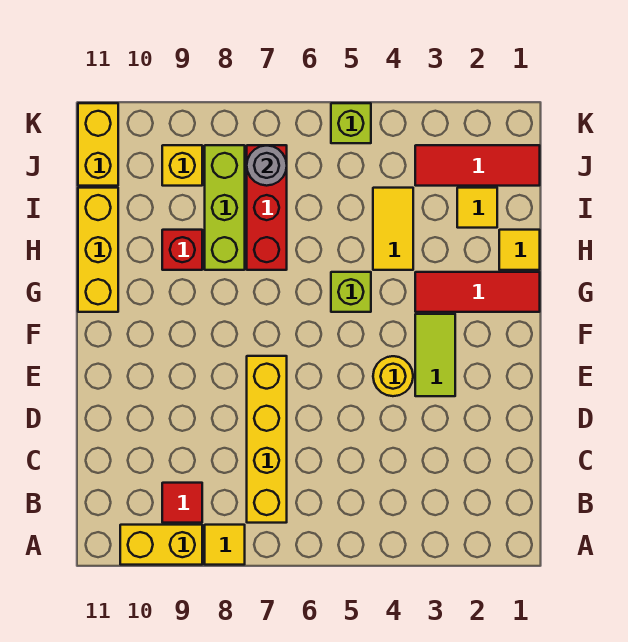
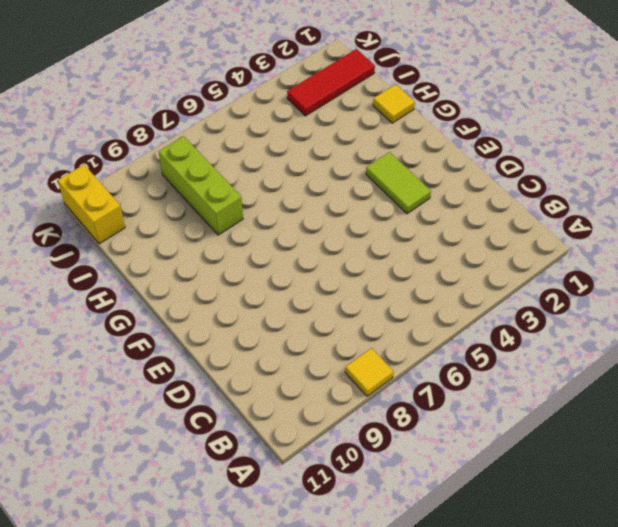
none -> yellow brick A9:A10 level 1
none -> yellow brick B7:E7 level 1
none -> red tile B9 level 1

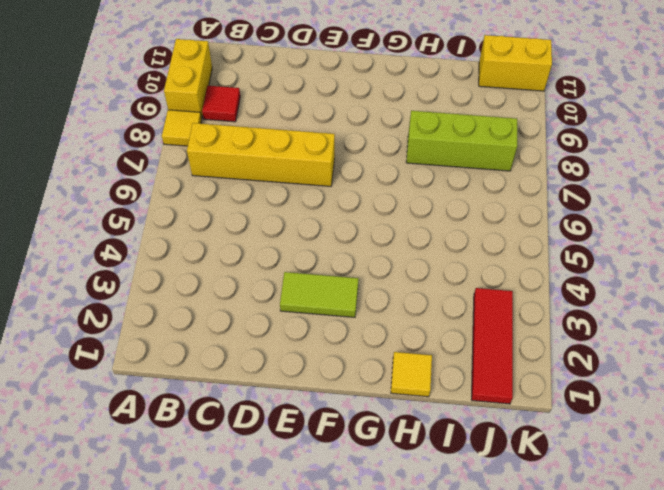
none -> yellow round brick E4 level 1
none -> red tile G1:G3 level 1
none -> lime brick G5 level 1

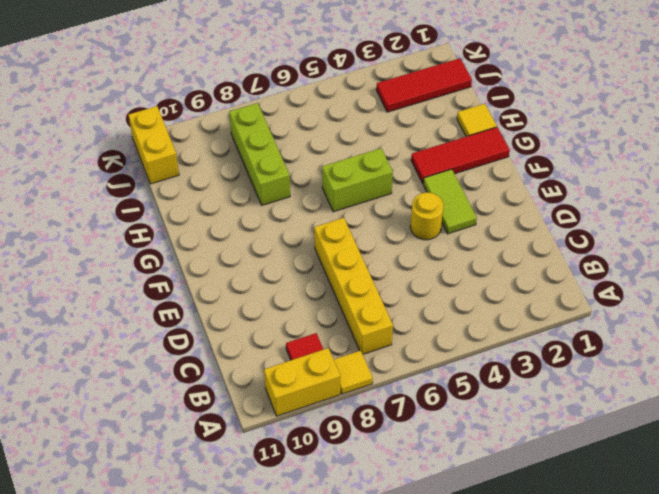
lime brick G5:G6 level 1 -> lime brick G5 level 1
none -> yellow brick G11:I11 level 1
none -> yellow tile H4:I4 level 1
none -> red brick H7:J7 level 1

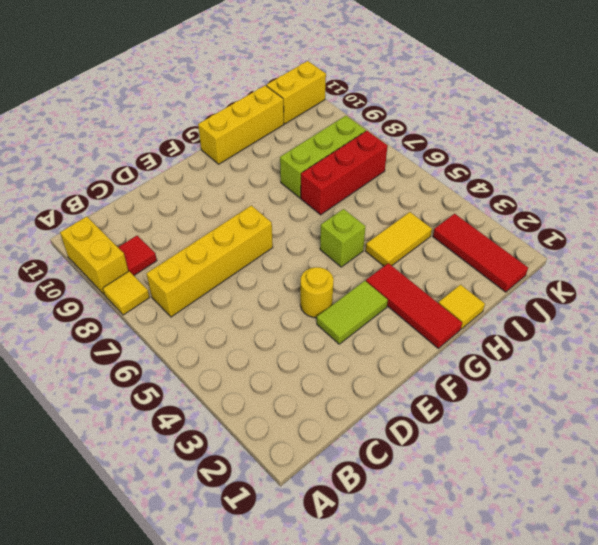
none -> red brick H9 level 1
none -> yellow tile I2 level 1
none -> yellow brick J9 level 1

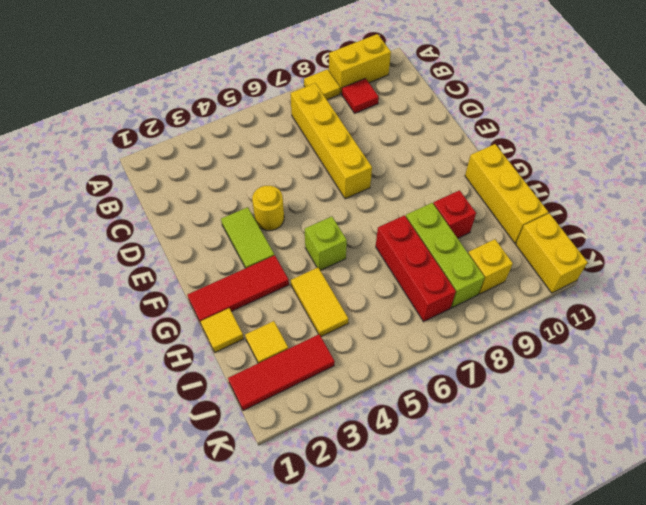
none -> lime brick K5 level 1
none -> grey round brick J7 level 2

